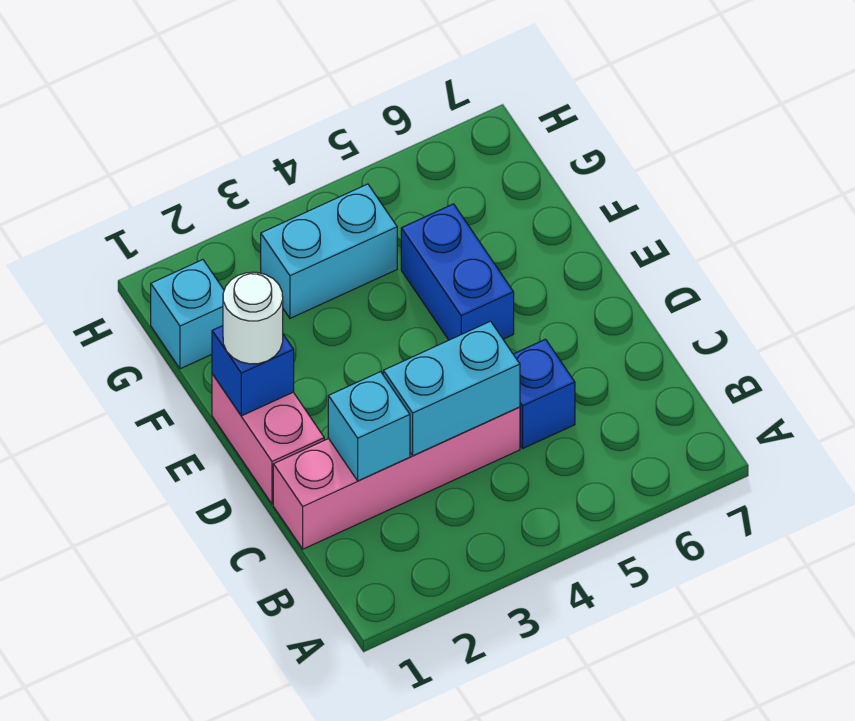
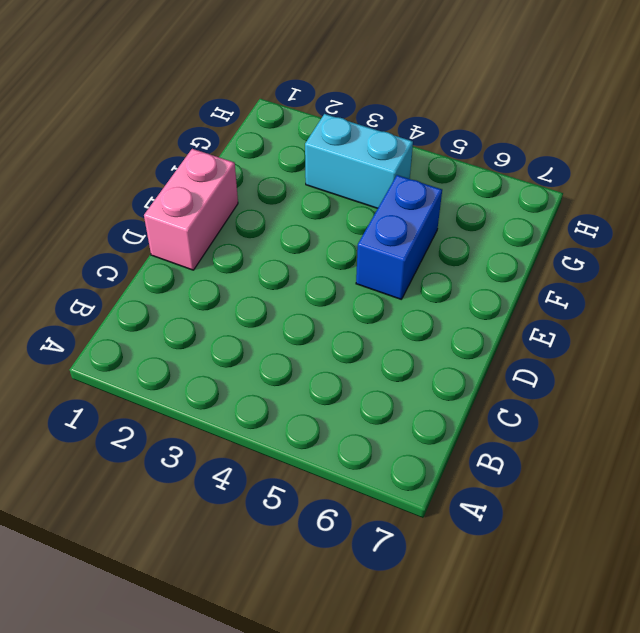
none -> pink brick C1:C4 level 1
none -> blue brick C5 level 1

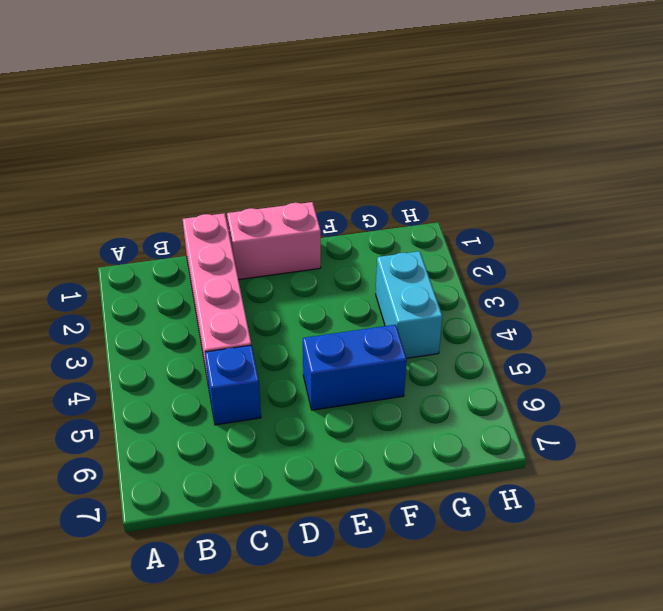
none -> cyan brick G1 level 1
none -> cyan brick C2 level 2

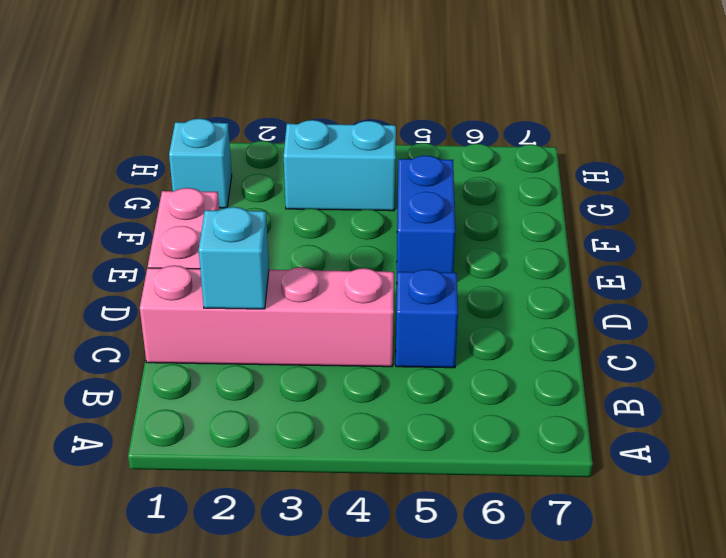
none -> cyan brick C3:C4 level 2
none -> blue brick E1 level 2

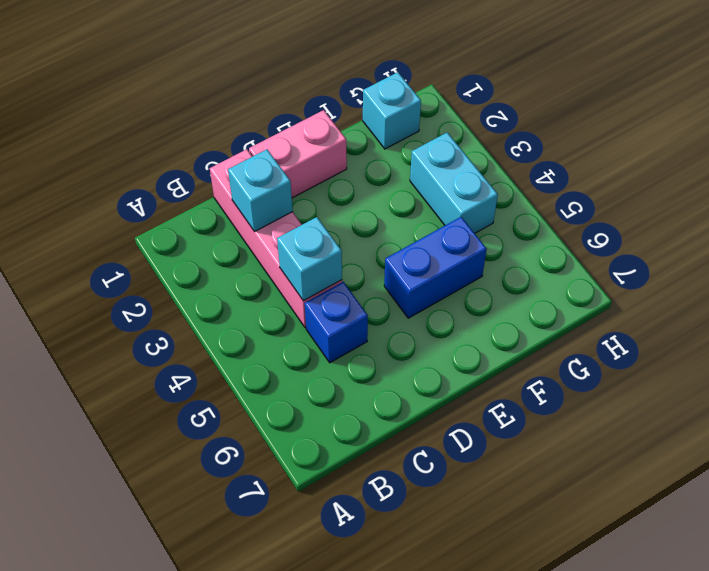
cyan brick C4 level 2 -> cyan brick C3:C4 level 2
none -> blue brick E1 level 2
none -> white round brick E1 level 3

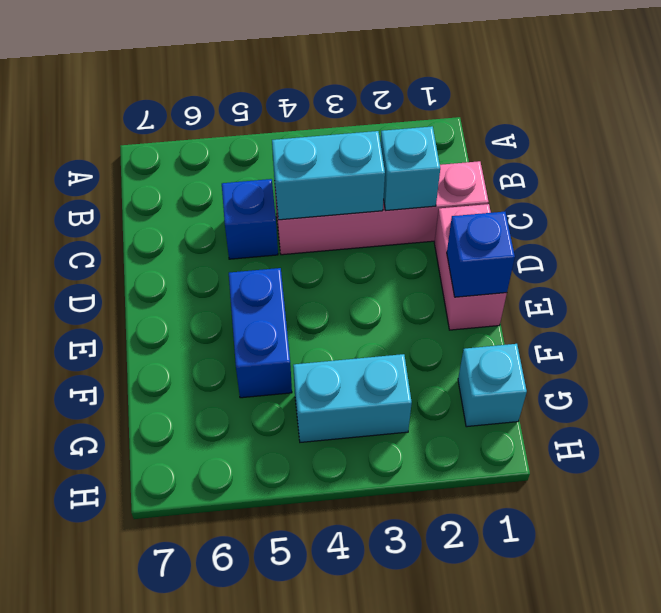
none -> white round brick E1 level 3

